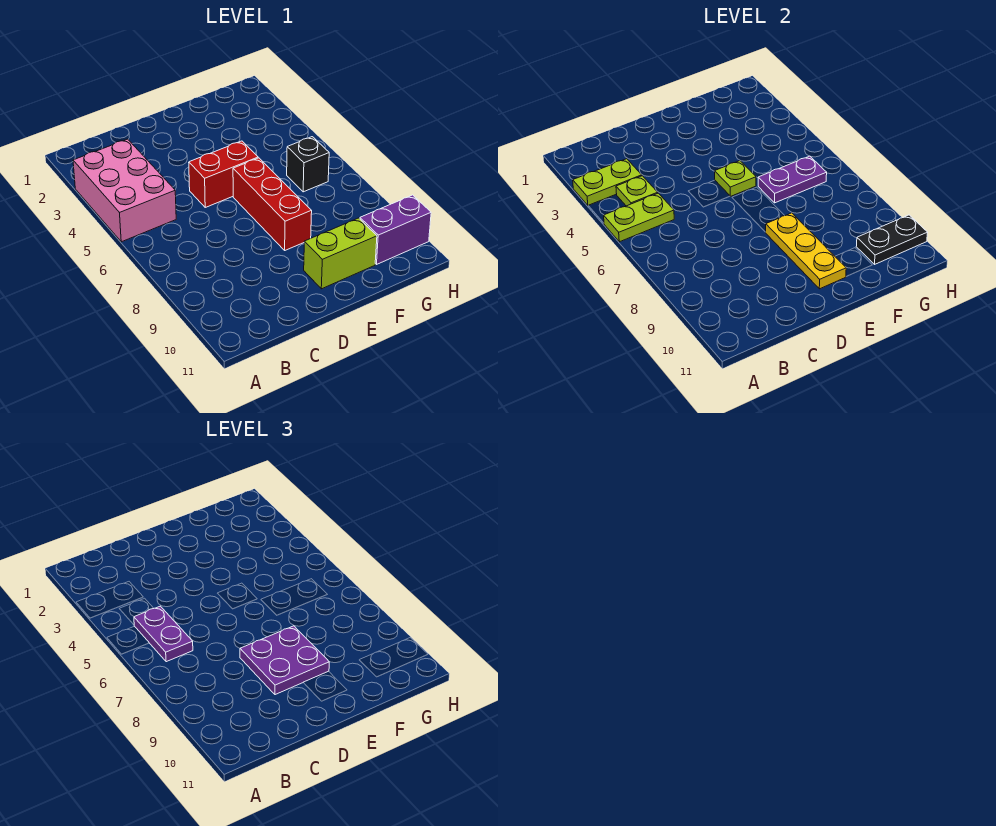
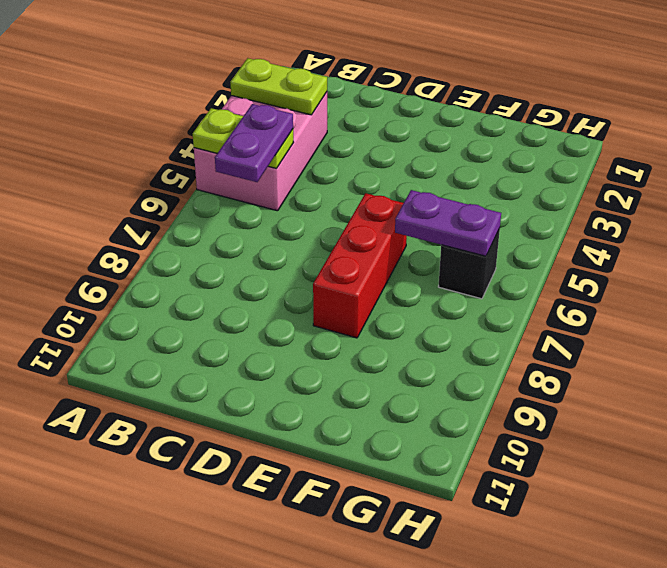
none -> red brick D5:E5 level 1
none -> lime brick E10:F10 level 1
none -> purple brick G10:H10 level 1

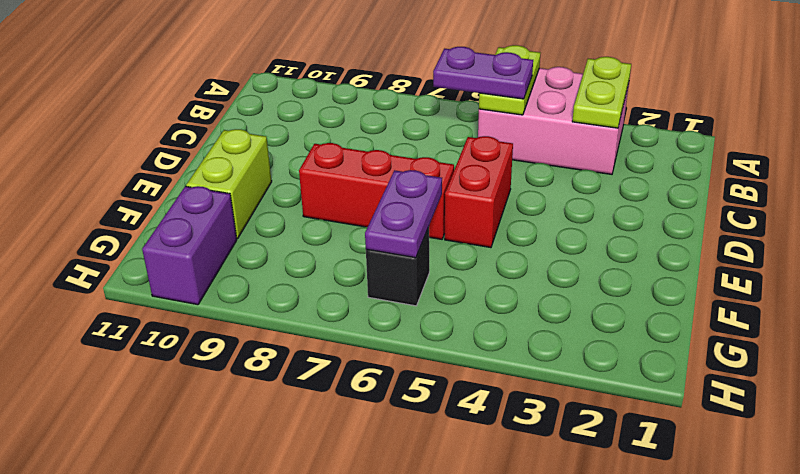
none -> lime plate B4 level 2
none -> lime plate E5 level 2
none -> yellow plate E8:E10 level 2

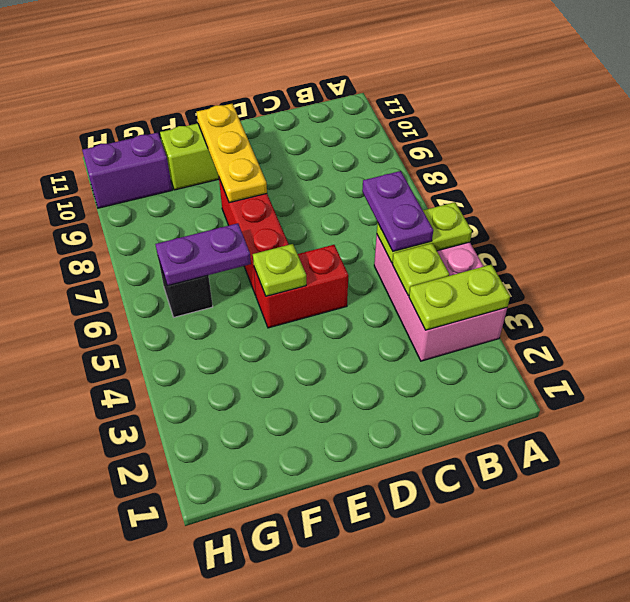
none -> black plate G10:H10 level 2
none -> purple plate D8:E9 level 3

